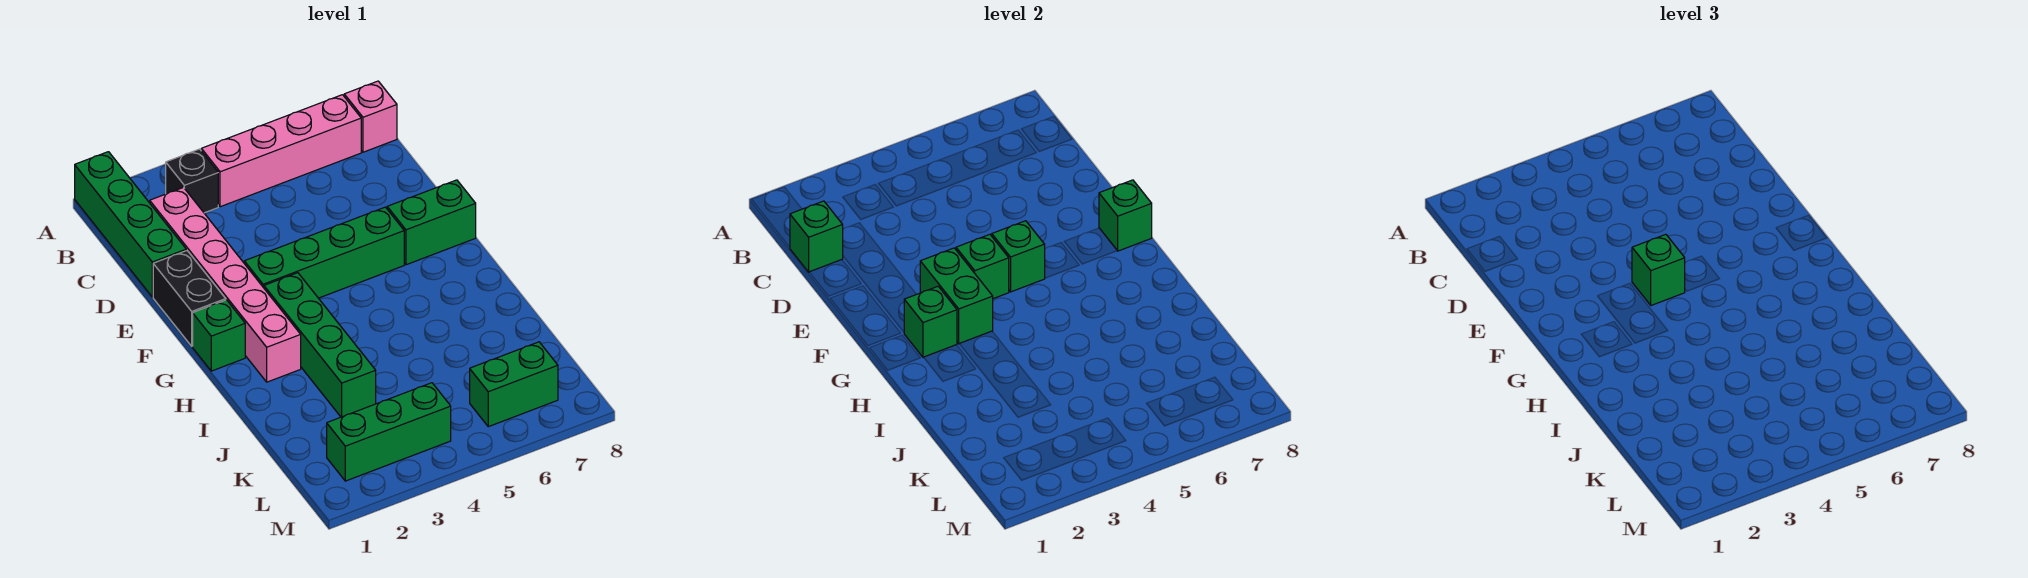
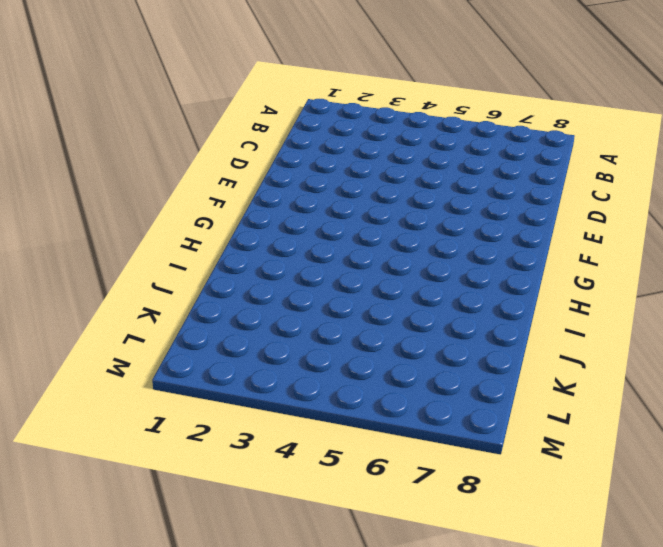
none -> green brick A1:D1 level 1
none -> black brick B3 level 1
none -> pink brick B4:B7 level 1

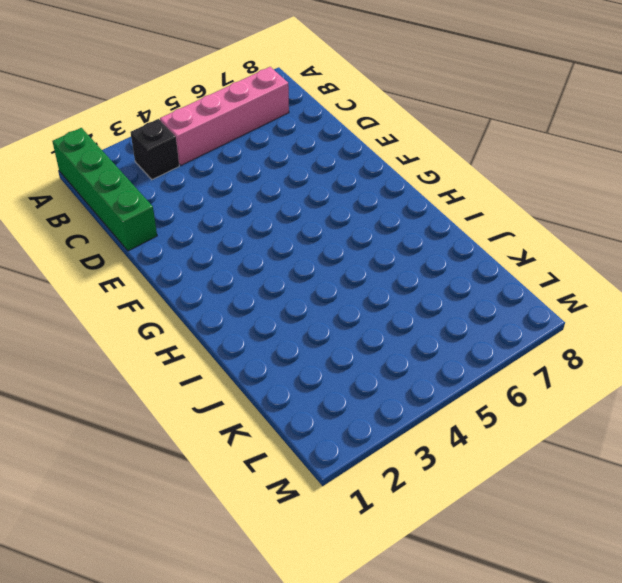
none -> pink brick B8 level 1
none -> pink brick C2:H2 level 1
none -> black brick E1:F1 level 1

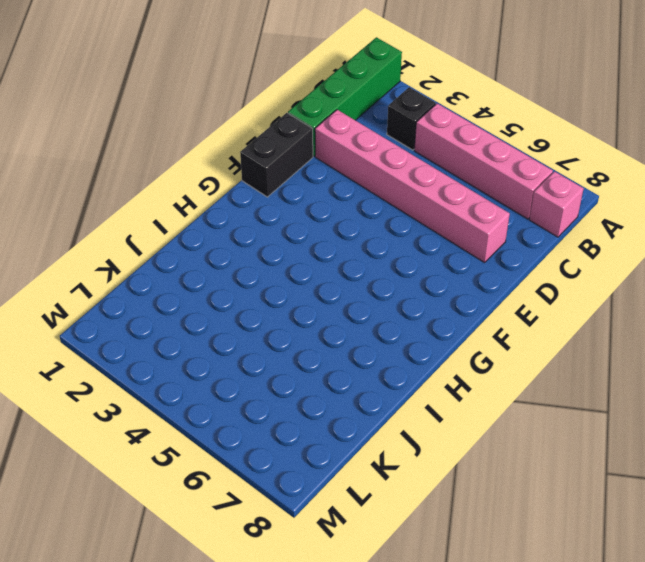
pink brick D2:D7 level 1 -> pink brick C2:H2 level 1
none -> green brick F3:F6 level 1
none -> green brick F7:F8 level 1
none -> green brick G1 level 1

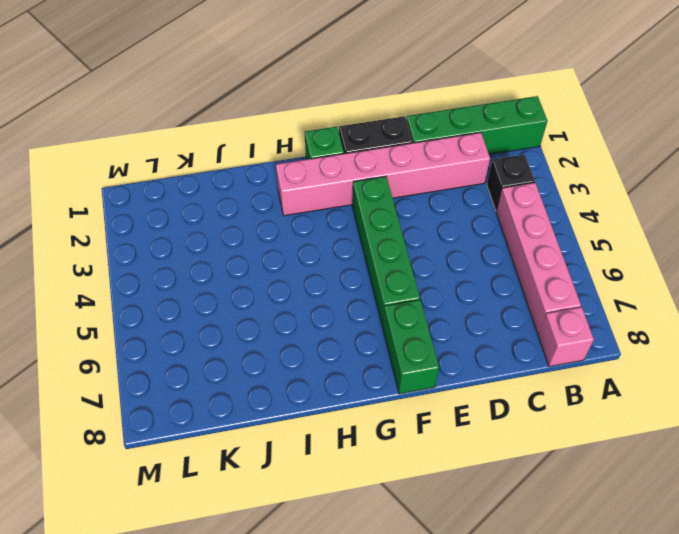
none -> green brick G3:J3 level 1
none -> green brick L2:L4 level 1
none -> green brick L6:L7 level 1

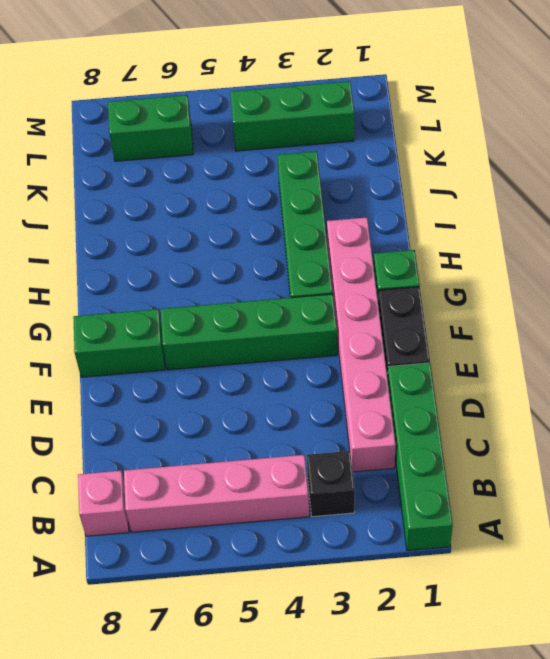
none -> green brick C1 level 2
none -> green brick F3:G3 level 2
none -> green brick F4 level 2

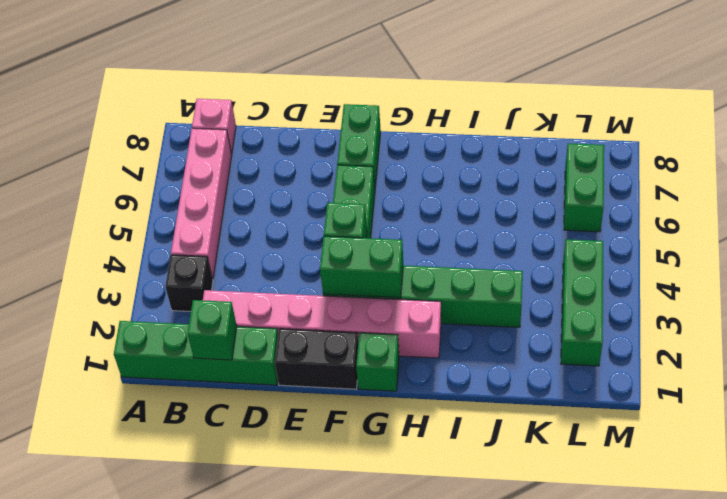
none -> green brick F5 level 2
none -> green brick F8 level 2
none -> green brick G2 level 2

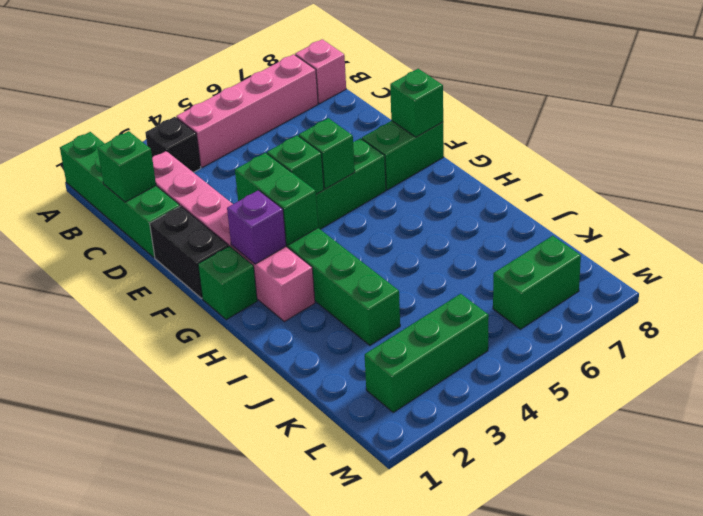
purple brick G2 level 2 -> green brick G2 level 2
none -> green brick F4 level 3

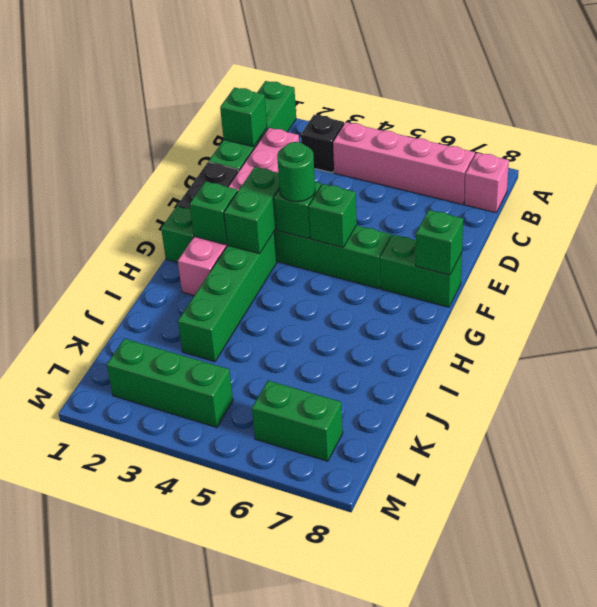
green round brick F4 level 3 -> green brick F4 level 3

